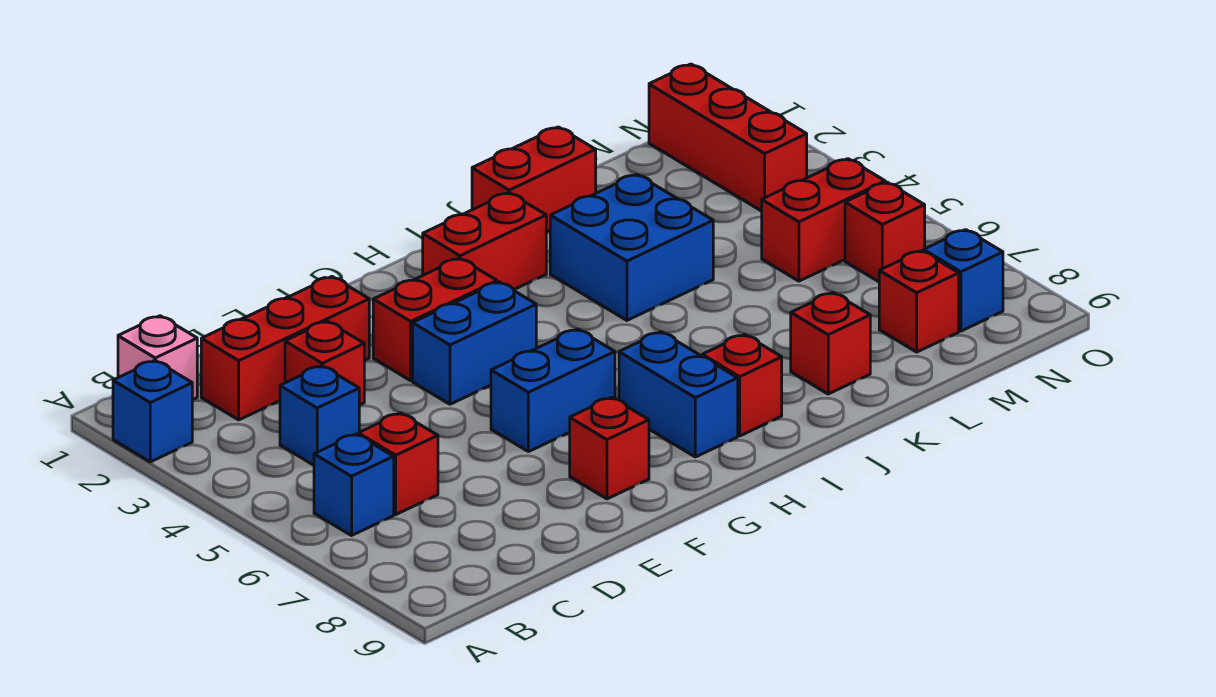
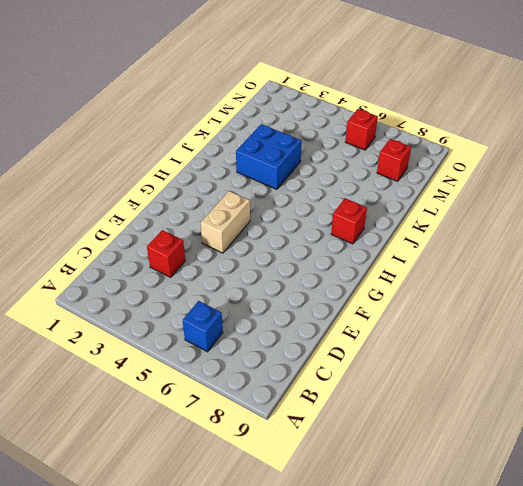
tan brick F4:G4 level 1 -> blue brick F4:G4 level 1
none -> blue brick A2 level 1
none -> pink brick B1 level 1
none -> red brick C2:E2 level 1

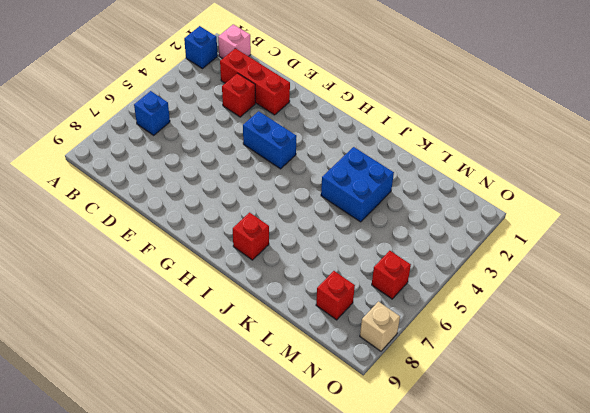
tan brick O8 level 1 -> none
none -> blue brick C4 level 1
none -> red brick C6 level 1
none -> red brick F3:G3 level 1

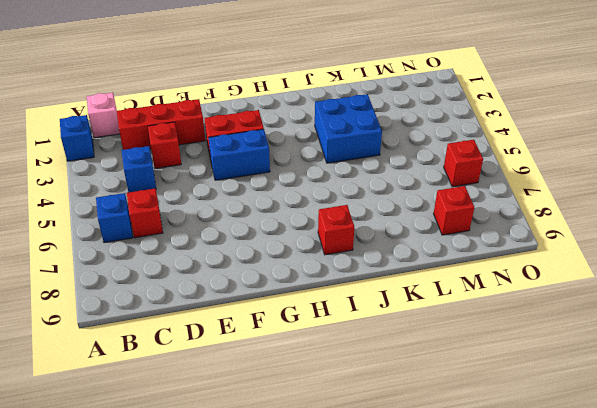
none -> blue brick F6:G6 level 1
none -> red brick F8 level 1
none -> red brick H2:I2 level 1

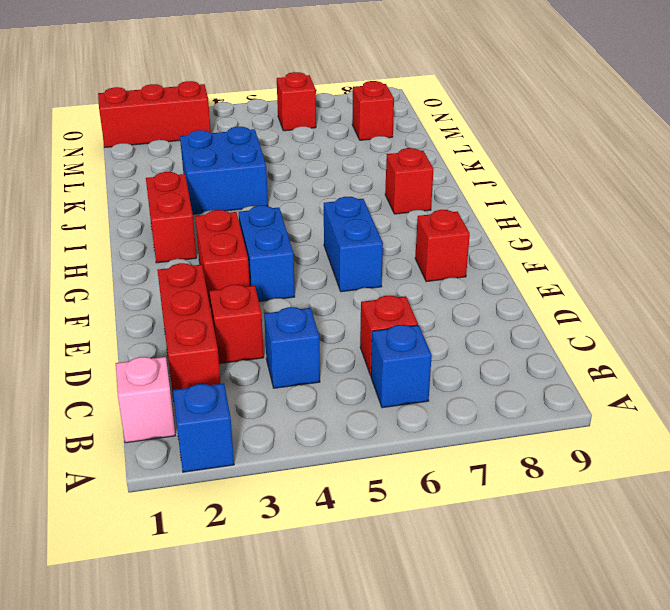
none -> blue brick H7:H8 level 1
none -> red brick J1:K1 level 1
none -> red brick K8 level 1

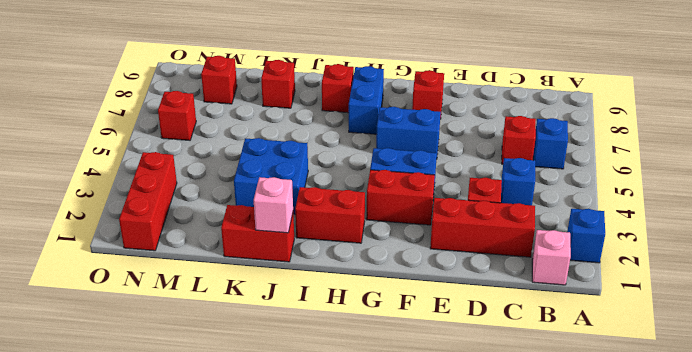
pink brick J1 level 2 -> none
none -> red brick M5:N5 level 1
none -> blue brick N8 level 1

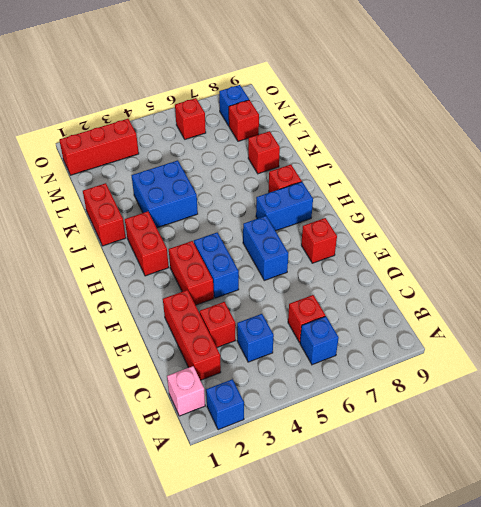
none -> red brick M5:N5 level 1

